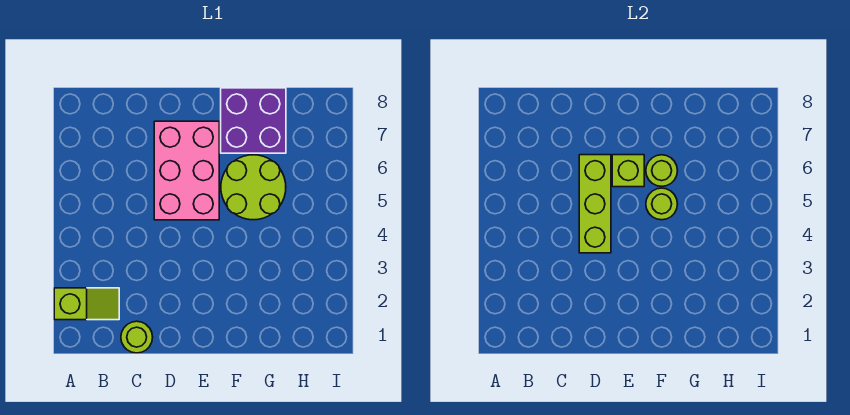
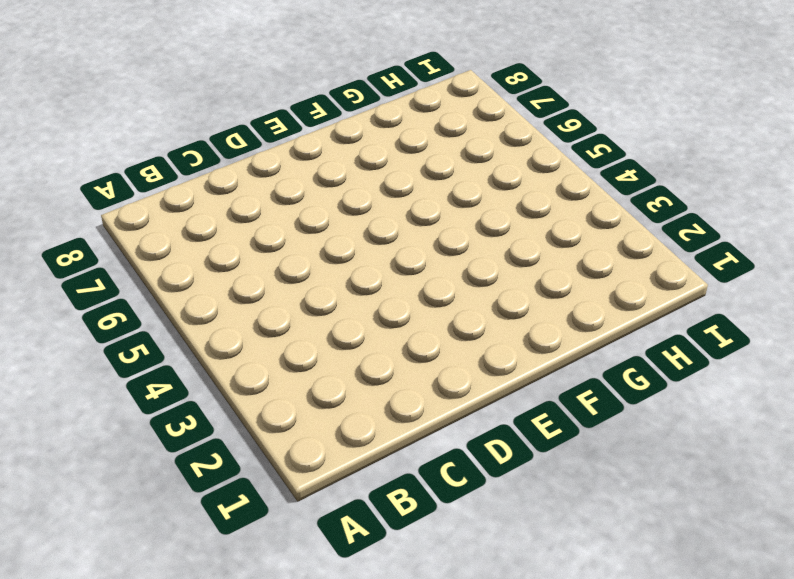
none -> lime slope A2:B2 level 1 top A
none -> lime round brick C1 level 1

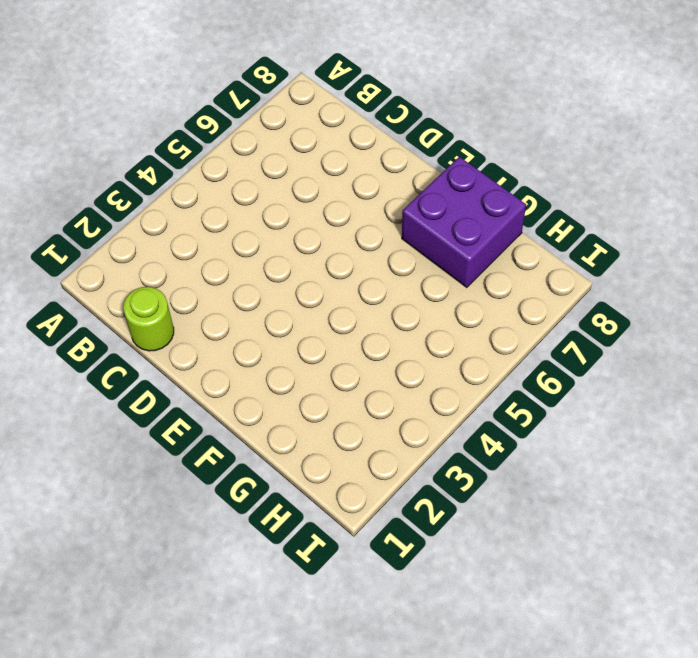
none -> lime slope A2:B2 level 1 top A
none -> pink brick D5:E7 level 1

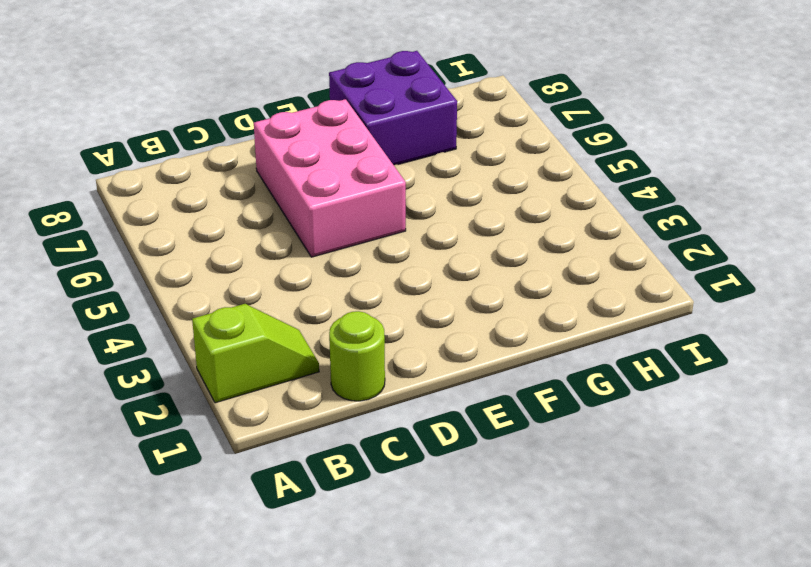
none -> lime round brick F5:G6 level 1
none -> lime brick D4:D6 level 2

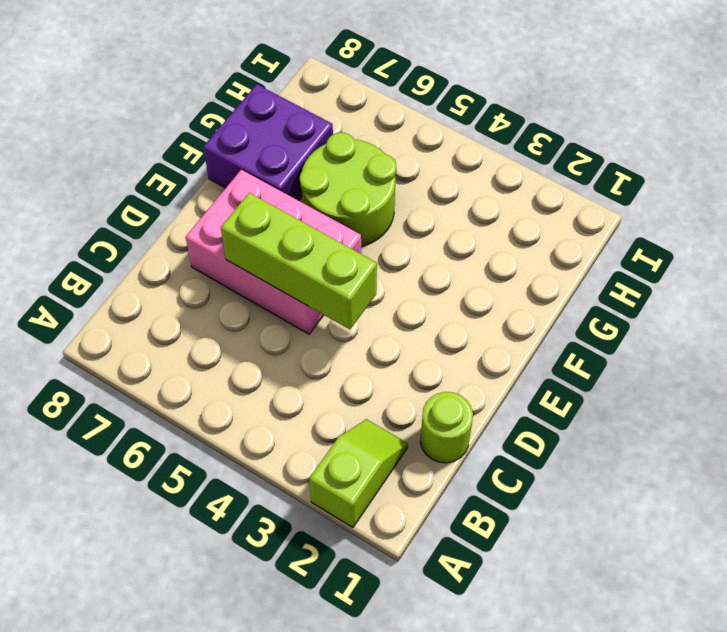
none -> lime brick E6 level 2
none -> lime round brick F5 level 2

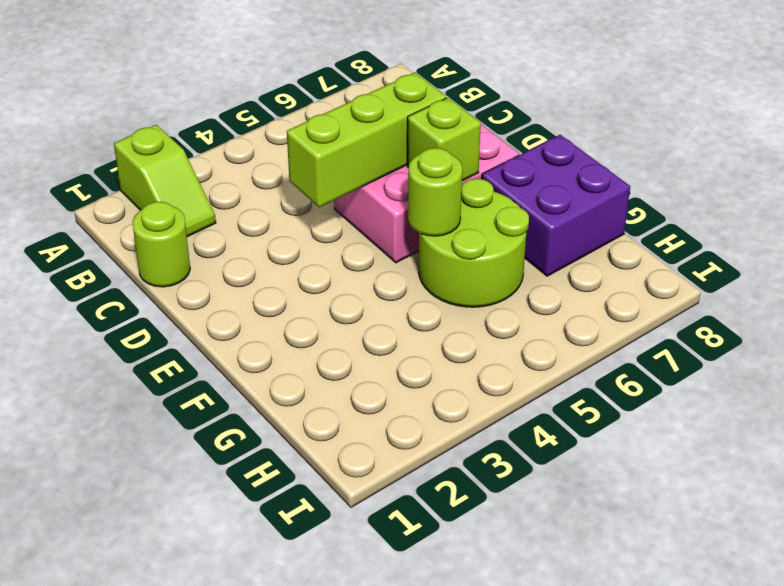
none -> lime round brick F6 level 2

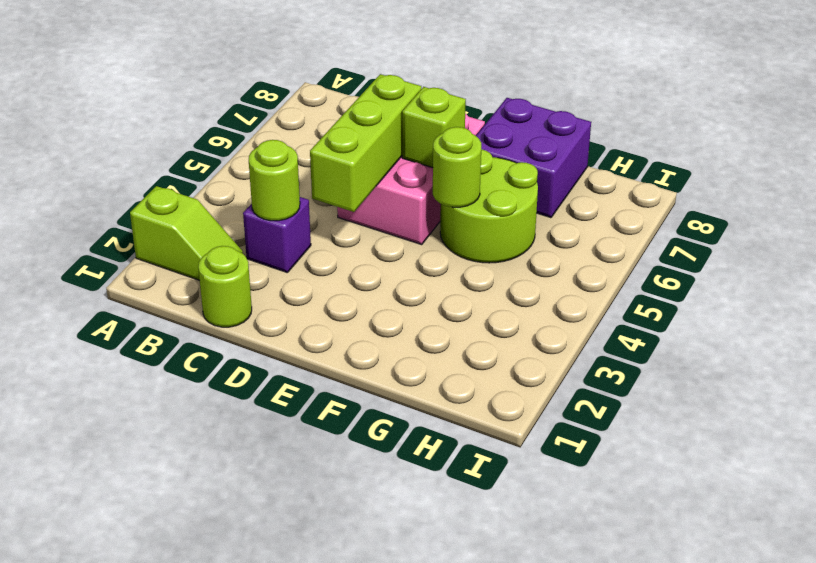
purple brick C3 level 1 -> none
lime round brick C3 level 2 -> lime round brick F6 level 2

